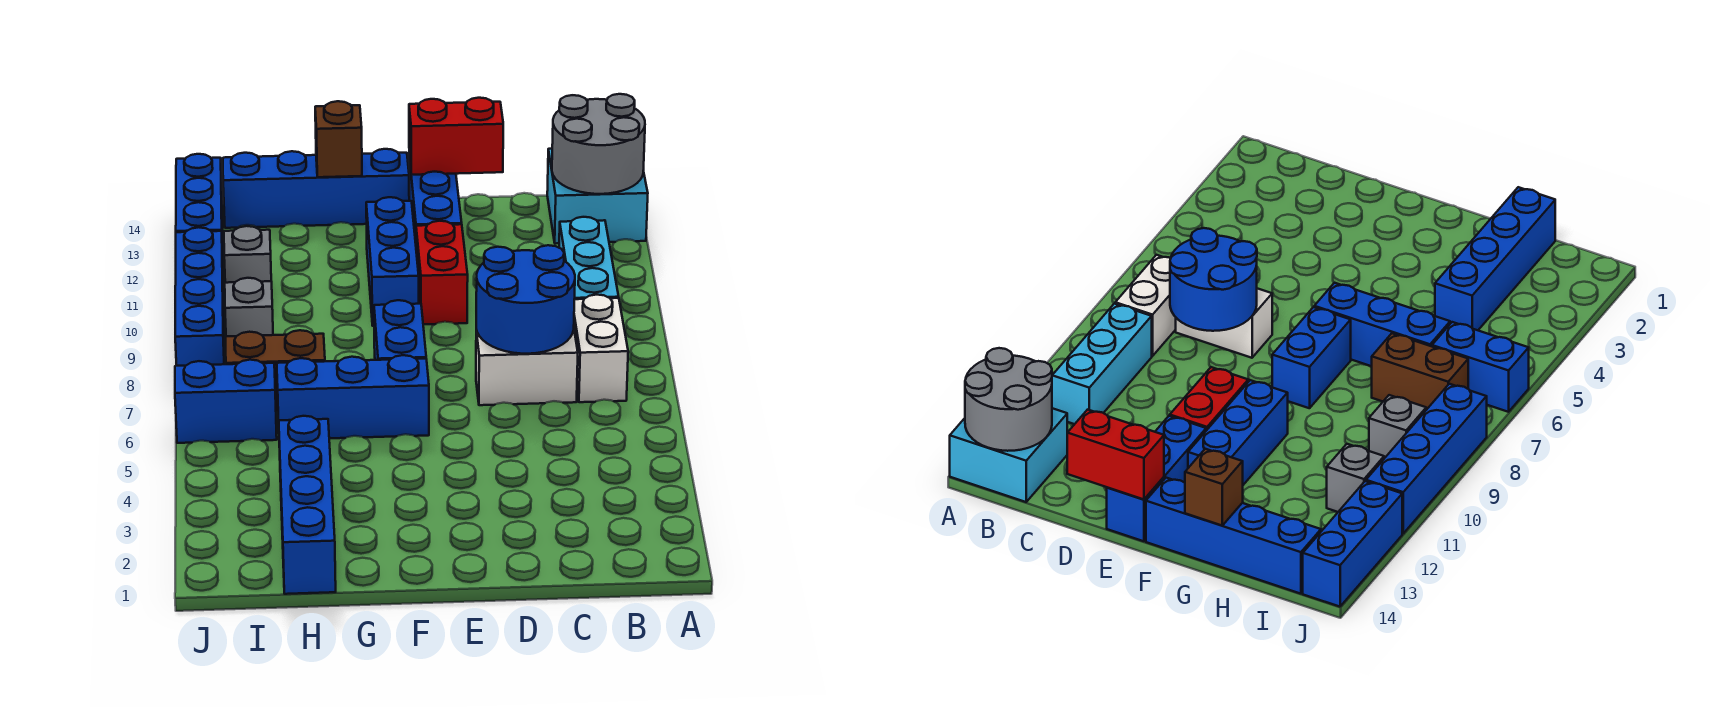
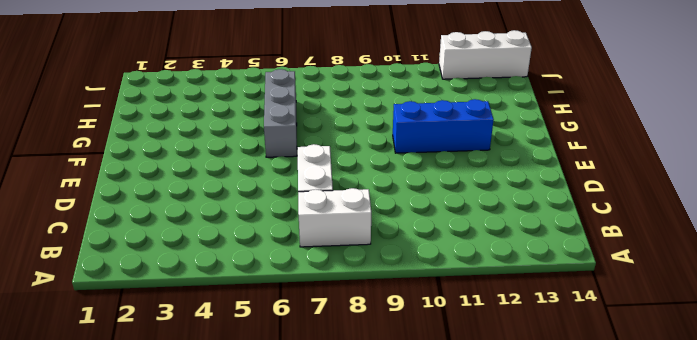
grey brick F6:H6 level 1 -> blue brick F6:H6 level 1
white brick J12:J14 level 1 -> blue brick J12:J14 level 1
none -> cyan brick A13:B14 level 1
none -> cyan brick B9:B11 level 1
none -> red brick E10:E11 level 1

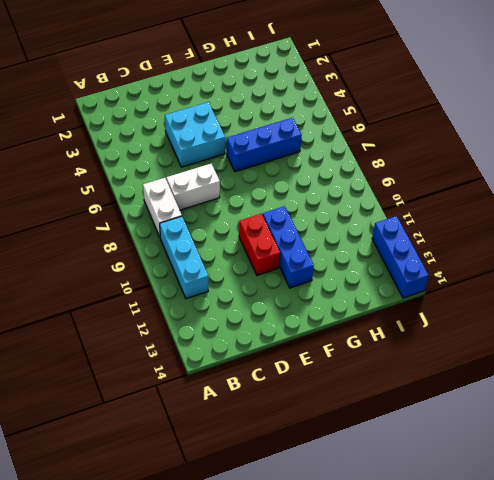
cyan brick D4:E5 level 1 -> cyan brick A13:B14 level 1
none -> blue brick E12:E14 level 1
none -> blue brick F7:F8 level 1
none -> blue brick F14:I14 level 1

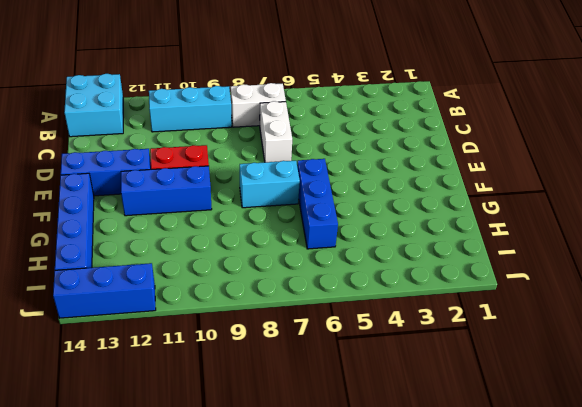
cyan brick F7:F8 level 1 -> blue brick F7:F8 level 1
none -> blue brick H1:H4 level 1
none -> brown brick H7:I7 level 1
none -> blue brick I6:J6 level 1

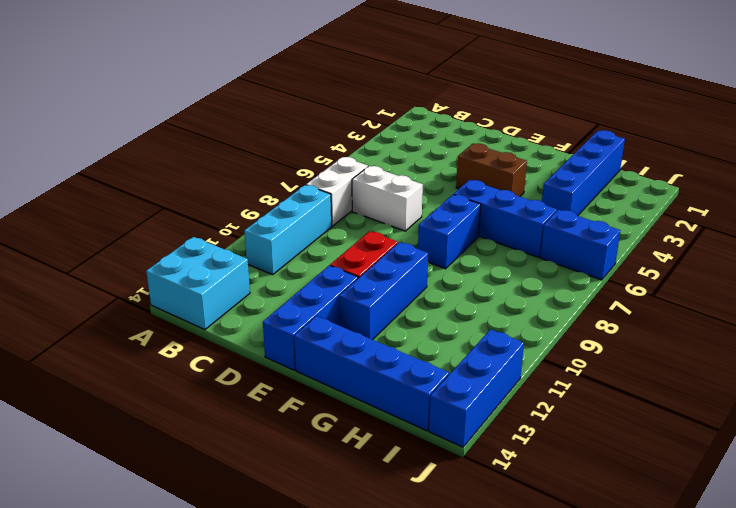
brown brick E4:F4 level 1 -> brown brick H7:I7 level 1
none -> grey brick I9 level 1
none -> grey brick I11 level 1
none -> blue brick J8:J11 level 1

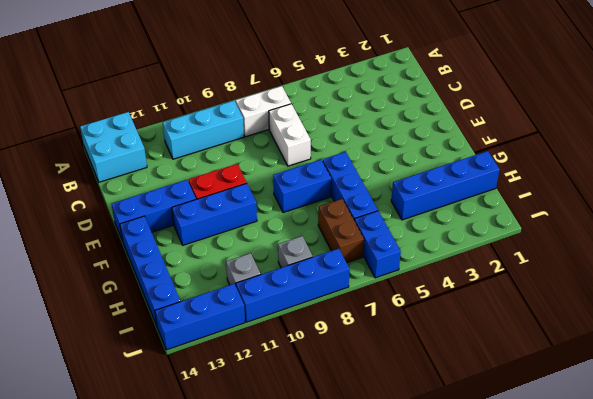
none -> grey round brick A13:B14 level 2
none -> blue round brick C7:D8 level 2
none -> red brick D14:E14 level 2

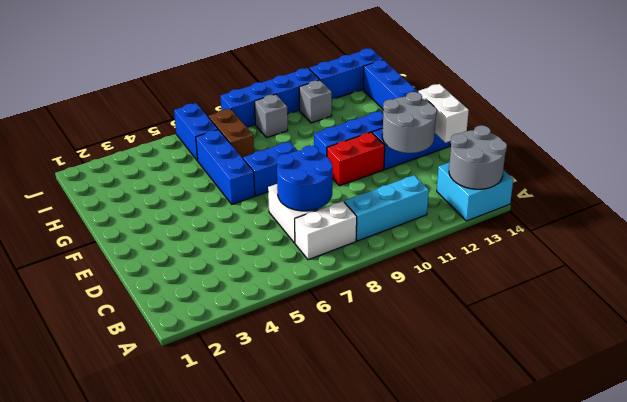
grey round brick D12:E13 level 2 -> none
white brick D14:E14 level 2 -> red brick D14:E14 level 2
none -> blue brick H1:H4 level 1
none -> brown brick G14 level 2

